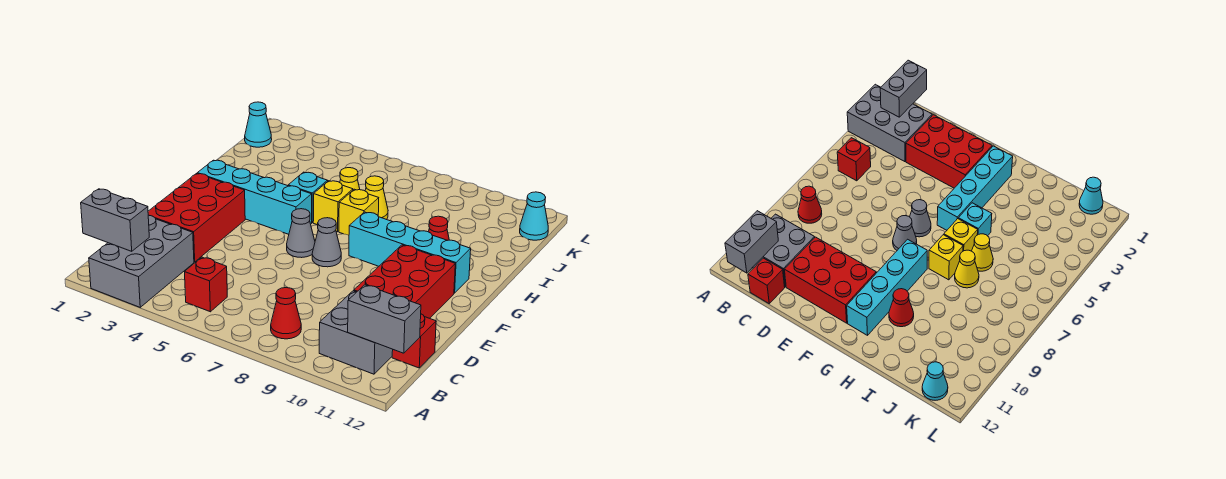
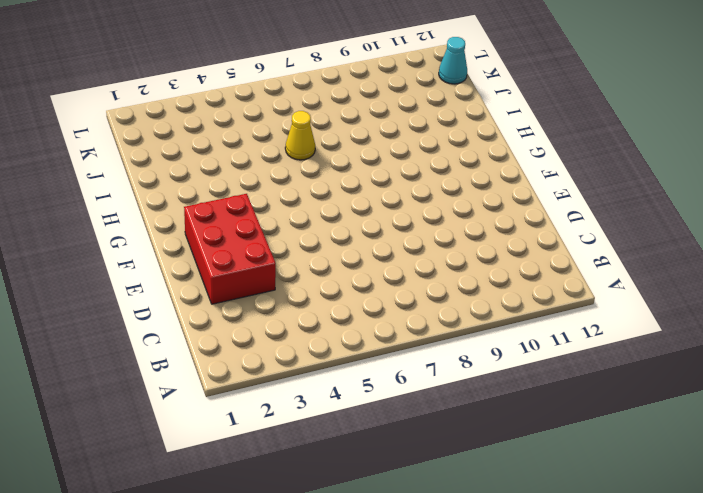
none -> grey brick A2:C3 level 1
none -> red brick B5 level 1
none -> red cone B8 level 1

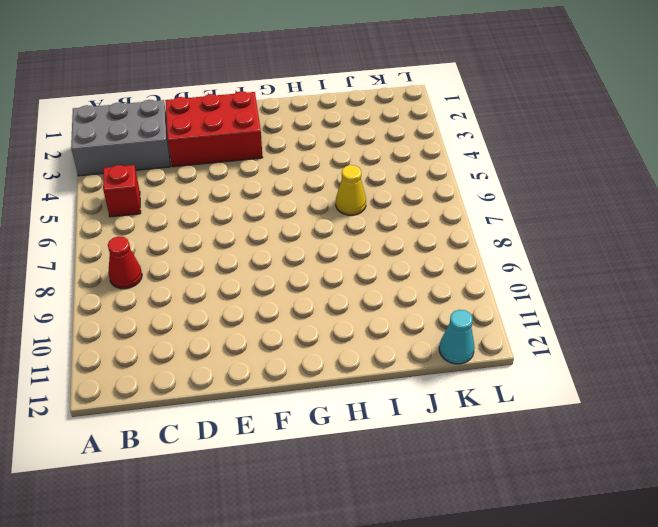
none -> grey brick B10:C11 level 1
none -> red brick C12 level 1
none -> red brick D10:F11 level 1

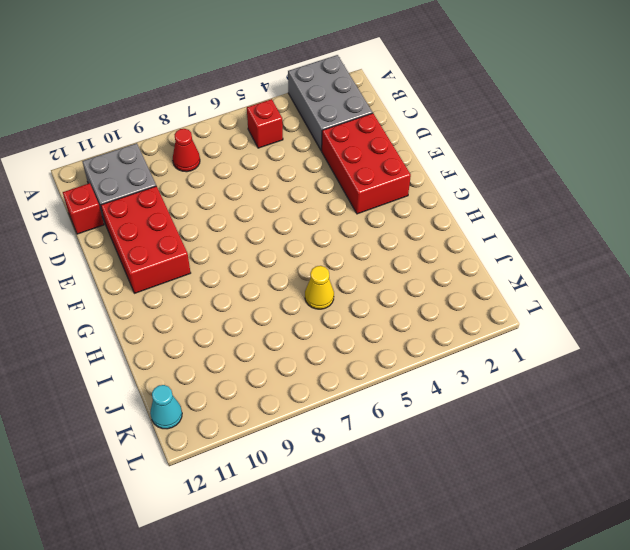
none -> grey cone F6 level 1
none -> grey cone F7 level 1
none -> cyan brick G2:G5 level 1

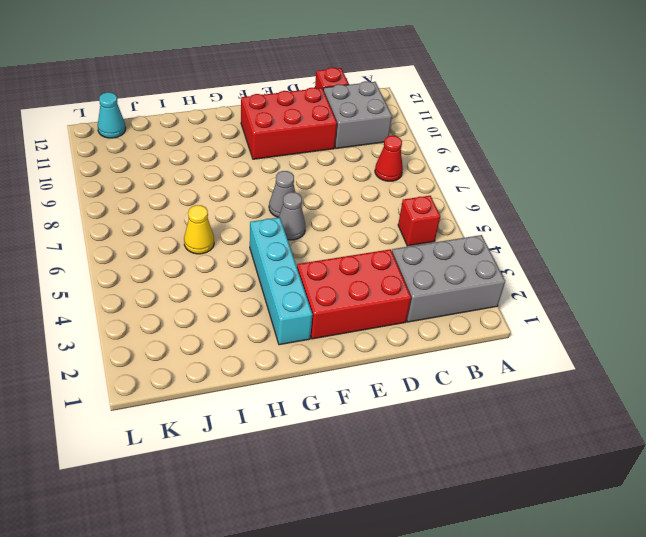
none -> cyan brick G8:G11 level 1
none -> cyan brick H5 level 1
none -> yellow brick H6 level 1

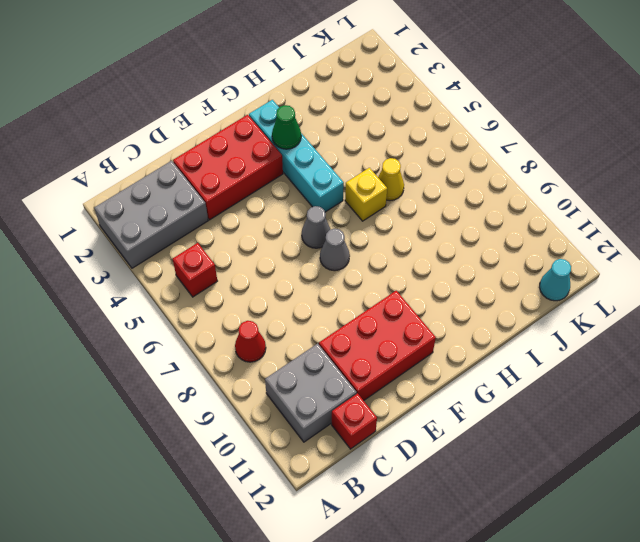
green cone G3 level 2 -> none
none -> cyan brick G8:G11 level 1
none -> cyan brick H5 level 1
none -> yellow brick H7 level 1

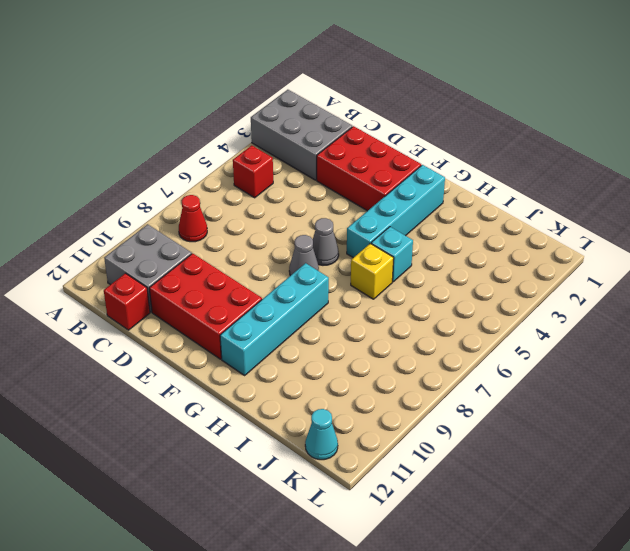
none -> yellow brick H7 level 1
none -> red cone H10 level 1
none -> yellow cone I6 level 1

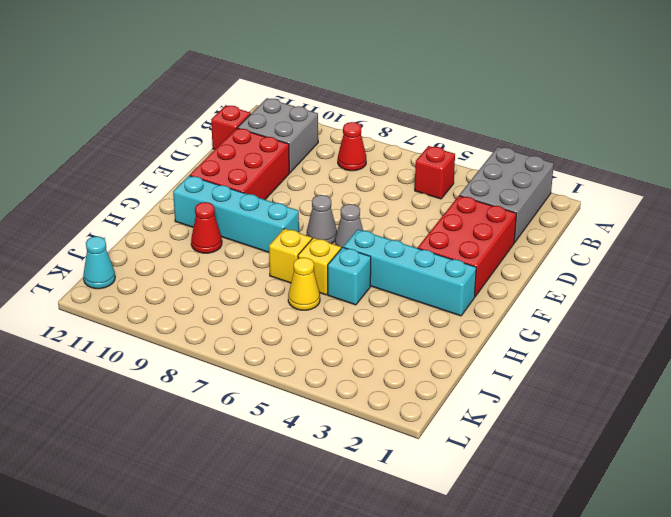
none -> yellow cone I7 level 1
none -> cyan cone K1 level 1
none -> grey brick B1:B2 level 2

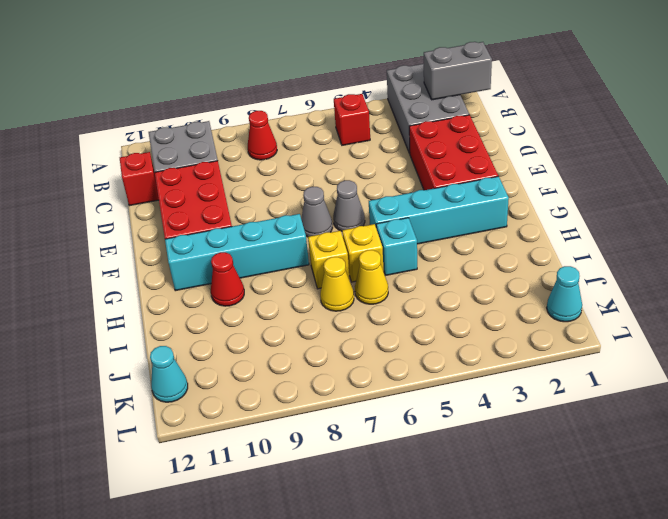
none -> grey brick B11:B12 level 2

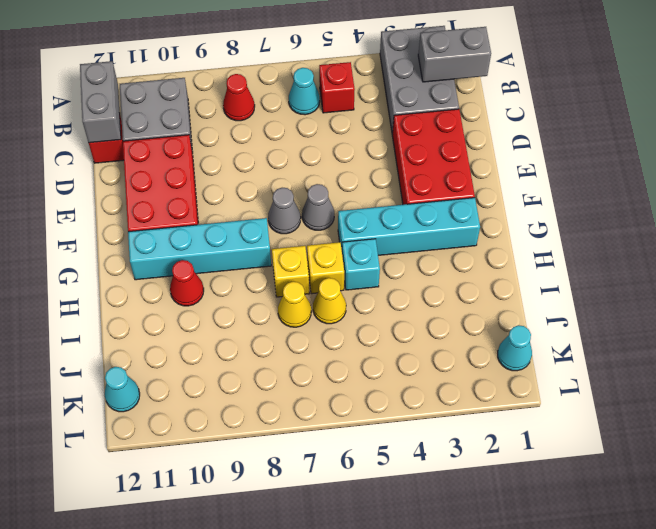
cyan cone B6 level 1 -> none
grey brick B12:C12 level 2 -> grey brick B11:B12 level 2

